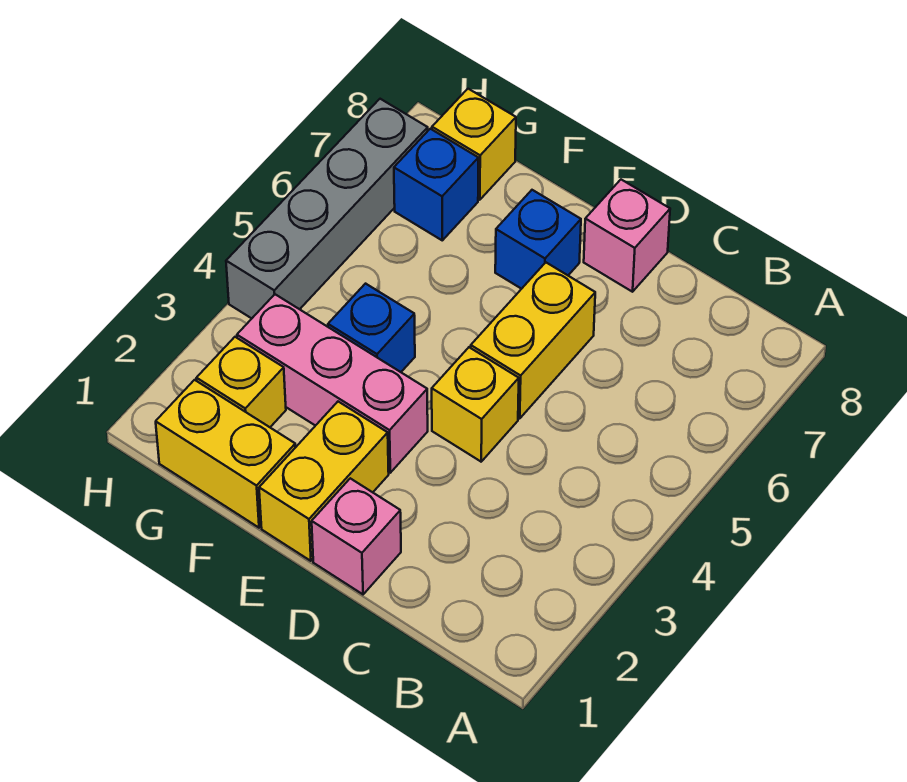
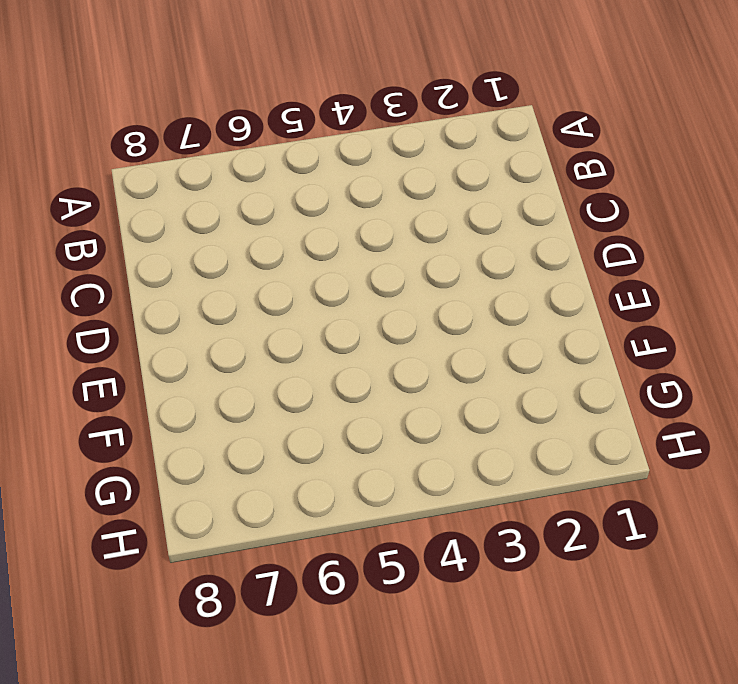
none -> pink brick D1 level 1
none -> yellow brick D4 level 1
none -> yellow brick D5:D6 level 1

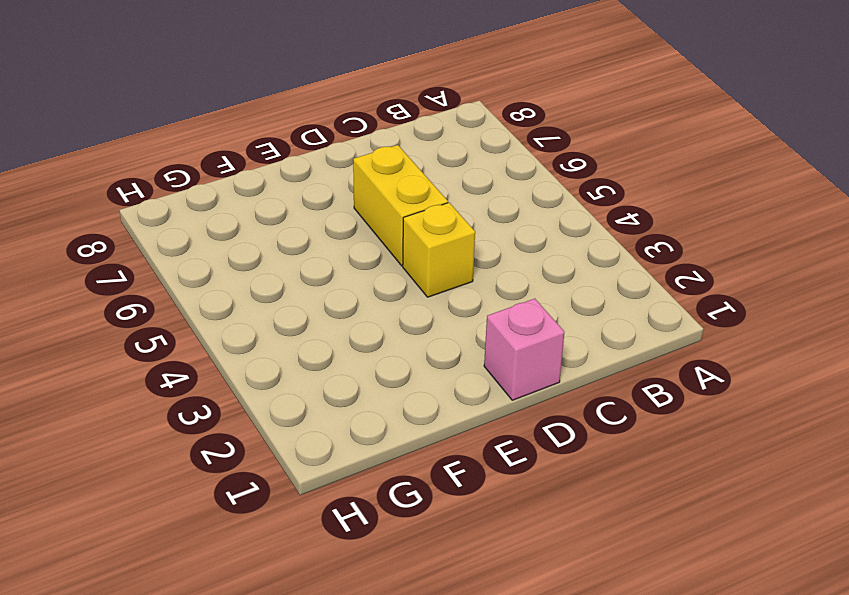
none -> pink brick D8 level 1
none -> yellow brick E1:E2 level 1
none -> pink brick E3:G3 level 1

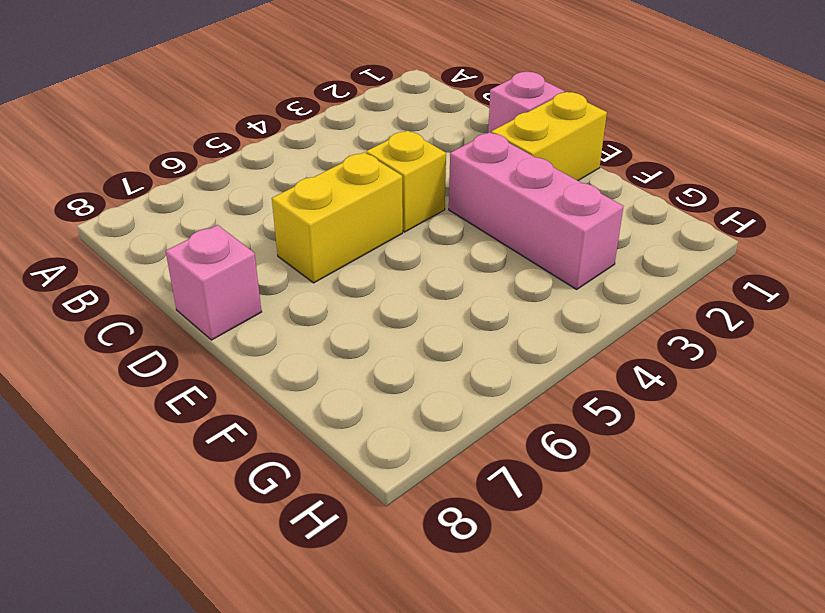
none -> blue brick E7 level 1
none -> yellow brick F1:G1 level 1
none -> blue brick F4 level 1

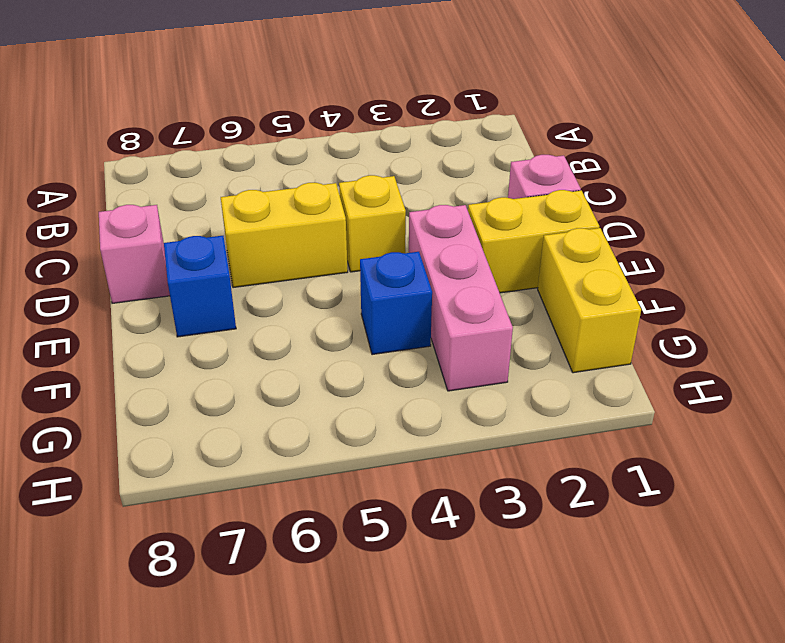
none -> yellow brick G2 level 1
none -> blue brick G7 level 1
none -> yellow brick G8 level 1

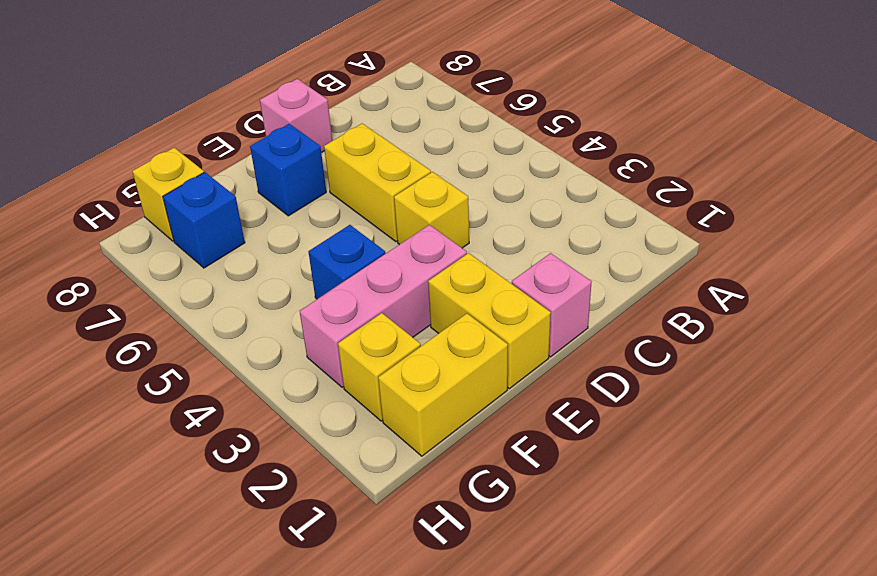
none -> grey brick H4:H7 level 1

